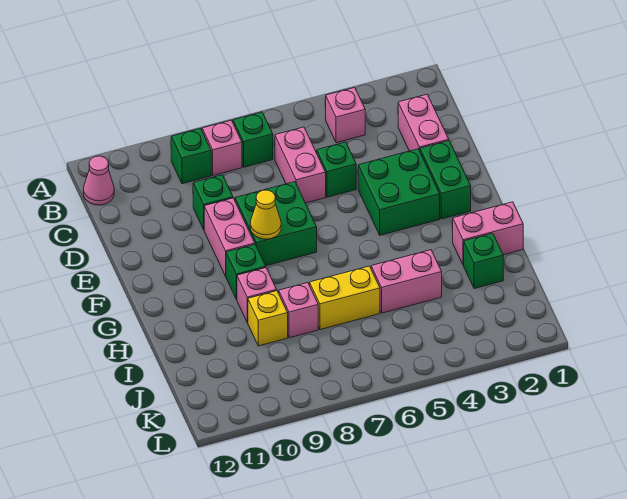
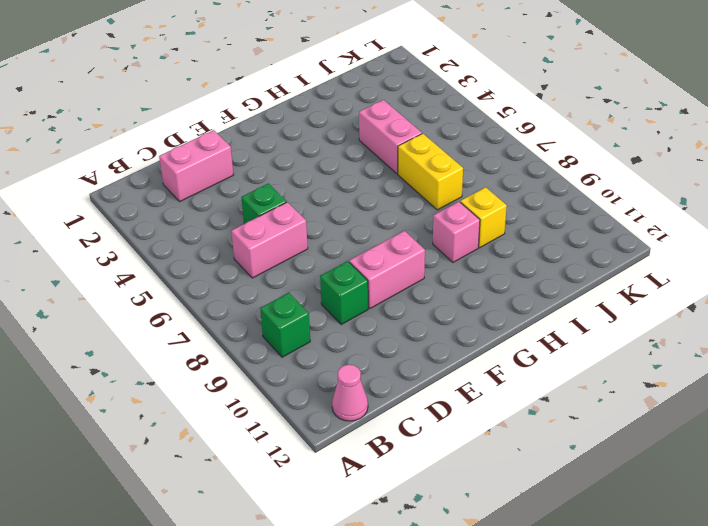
none -> pink brick B4 level 1
none -> green brick B7 level 1
none -> pink brick B8 level 1

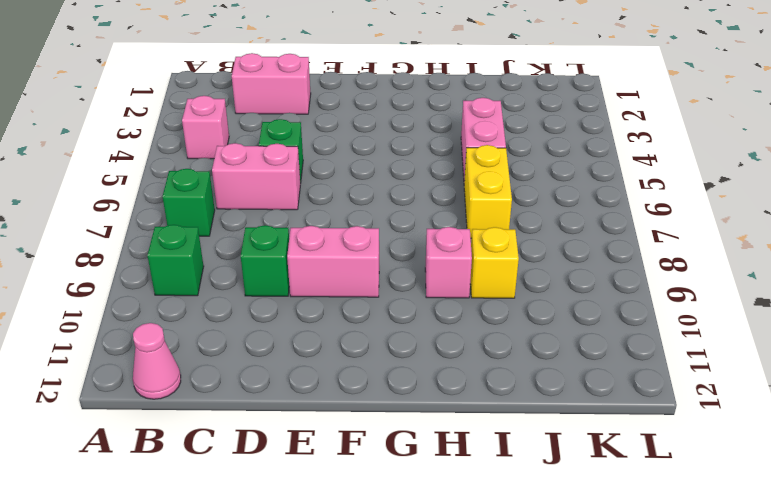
none -> pink brick B8 level 1
none -> green brick E2:F2 level 1
none -> green brick E3:F4 level 1

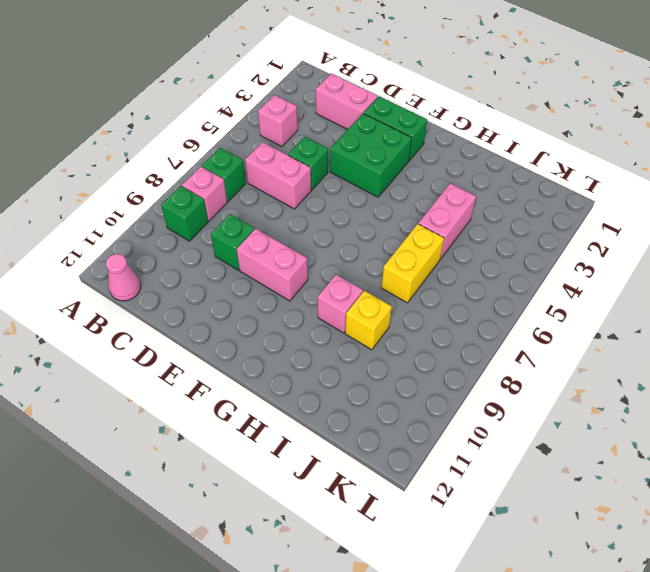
none -> green brick E7:F8 level 1
none -> green brick G9 level 1
none -> pink brick H1:H2 level 1

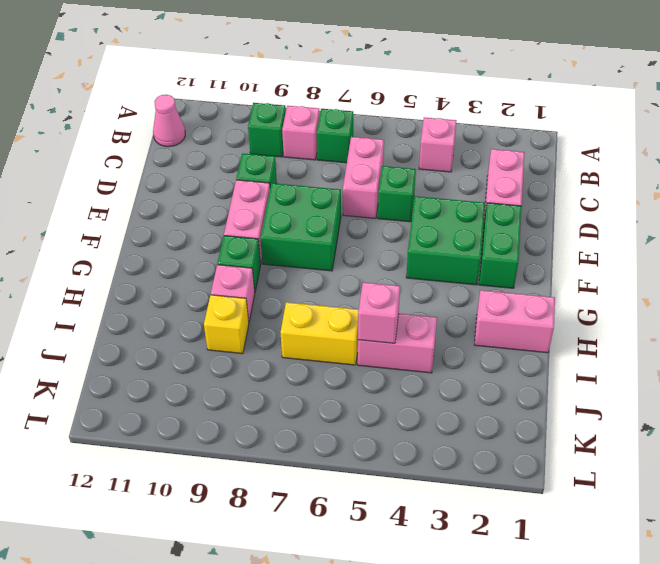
pink brick I5 level 2 -> pink brick I8 level 1
none -> green brick I2 level 1
none -> yellow cone F8 level 2

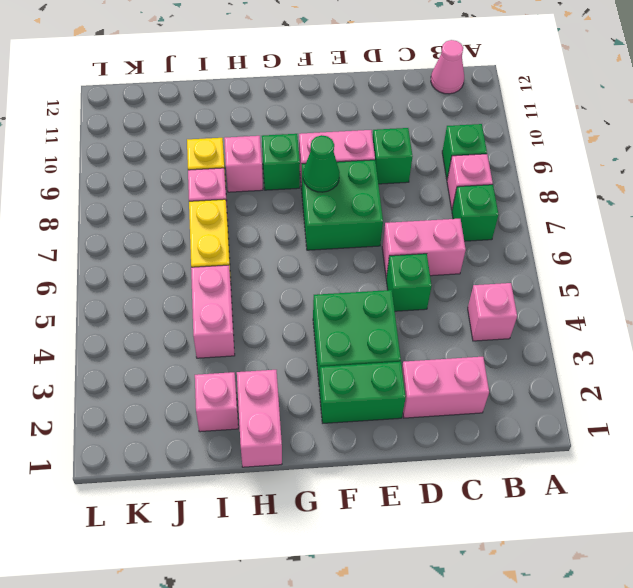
green cone F8 level 2 -> yellow cone F8 level 2
pink brick I2 level 1 -> green brick I2 level 1

